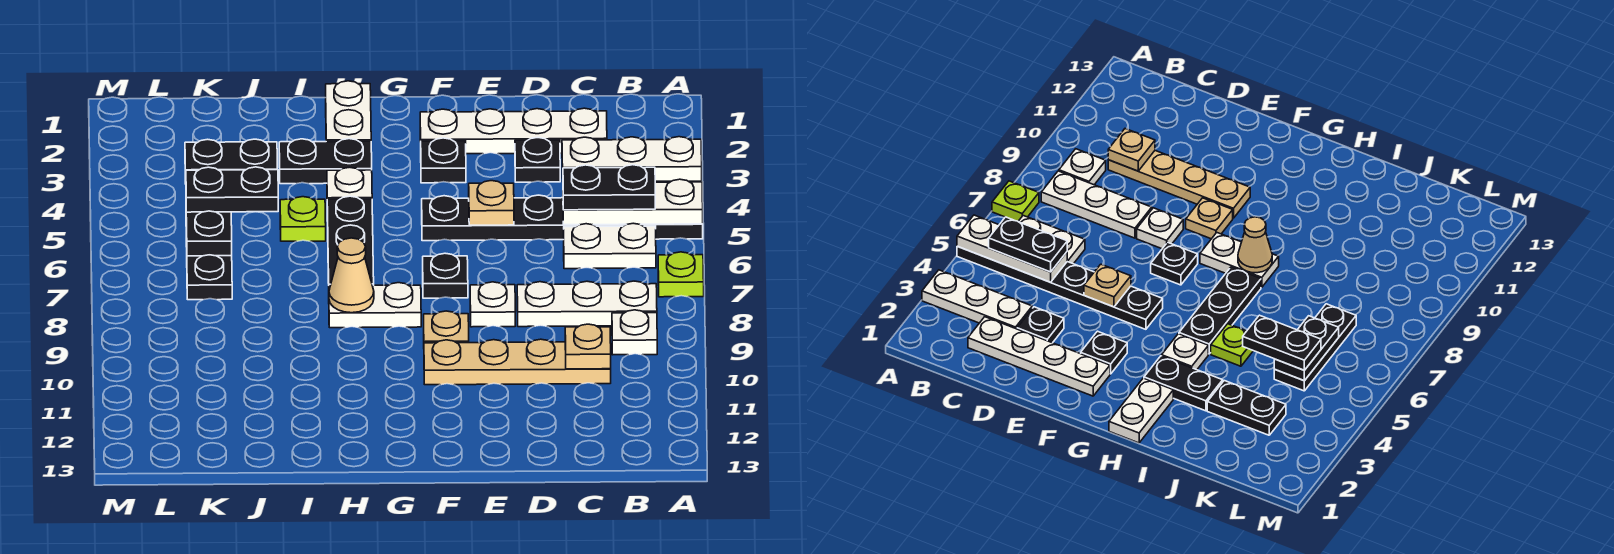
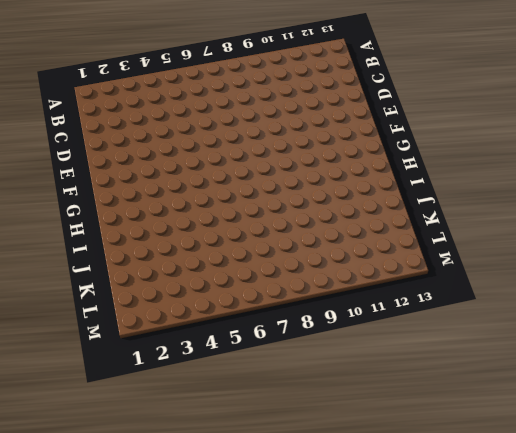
none -> white plate A3:C3 level 1
none -> black plate A5:F5 level 1
none -> lime plate A7 level 1

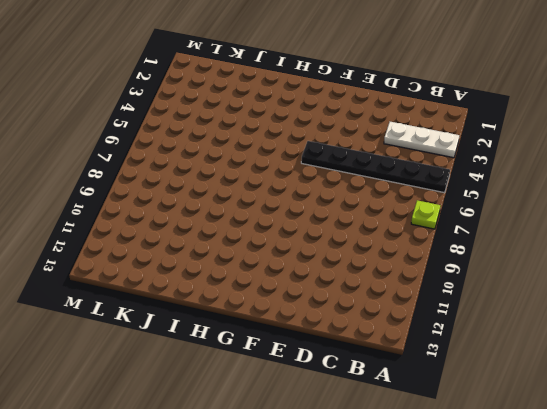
none -> white plate B6:C6 level 1
none -> white plate B8:D8 level 1
none -> white plate B9 level 1

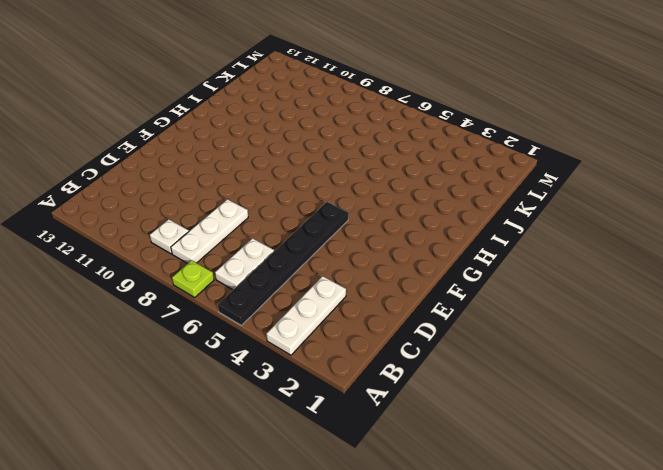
none -> white plate C2:F2 level 1
none -> tan plate C10:F10 level 1
none -> black plate D3 level 1

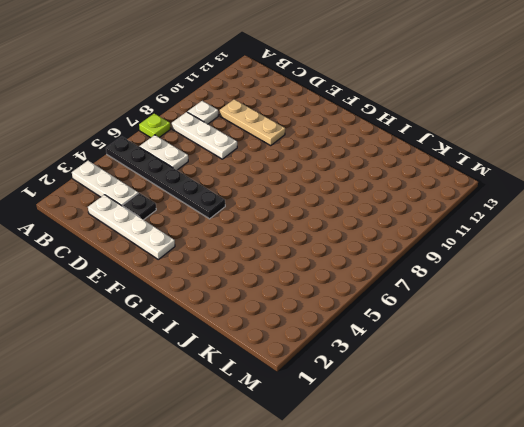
tan plate C10:E10 level 1 -> tan plate C10:F10 level 1
none -> white plate E8 level 1
none -> black plate F3 level 1
none -> black plate F7 level 1

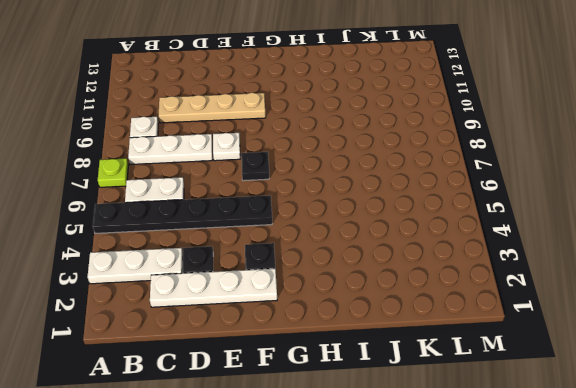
none -> tan plate F9 level 1
none -> white plate G8:H8 level 1
none -> white plate H1:H2 level 1

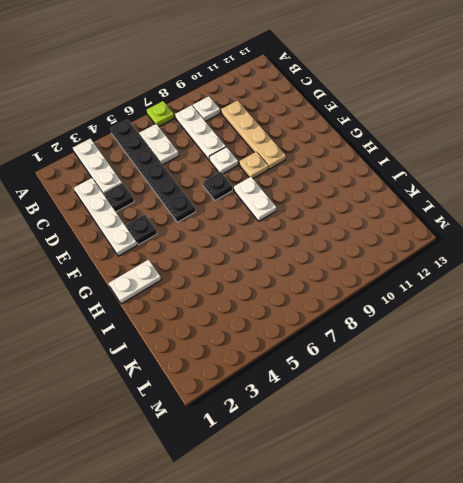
none -> black plate H3:I3 level 1
none -> white plate H4 level 1
none -> black plate H5:H7 level 1

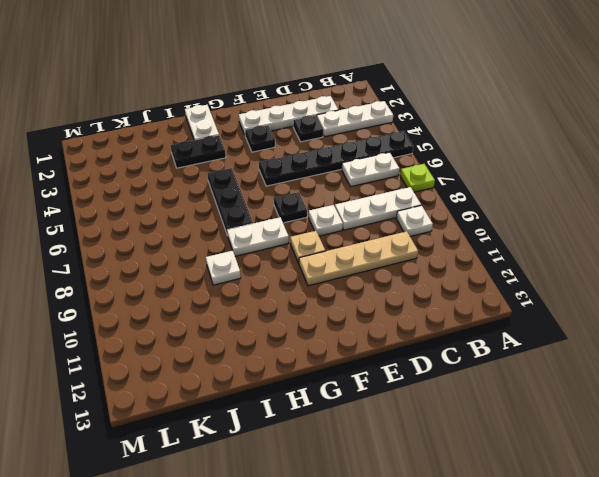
white plate I9 level 1 -> white plate H4 level 1
none -> lime plate I5 level 1
none -> black plate J3:K3 level 1
none -> black plate K5:K7 level 1

